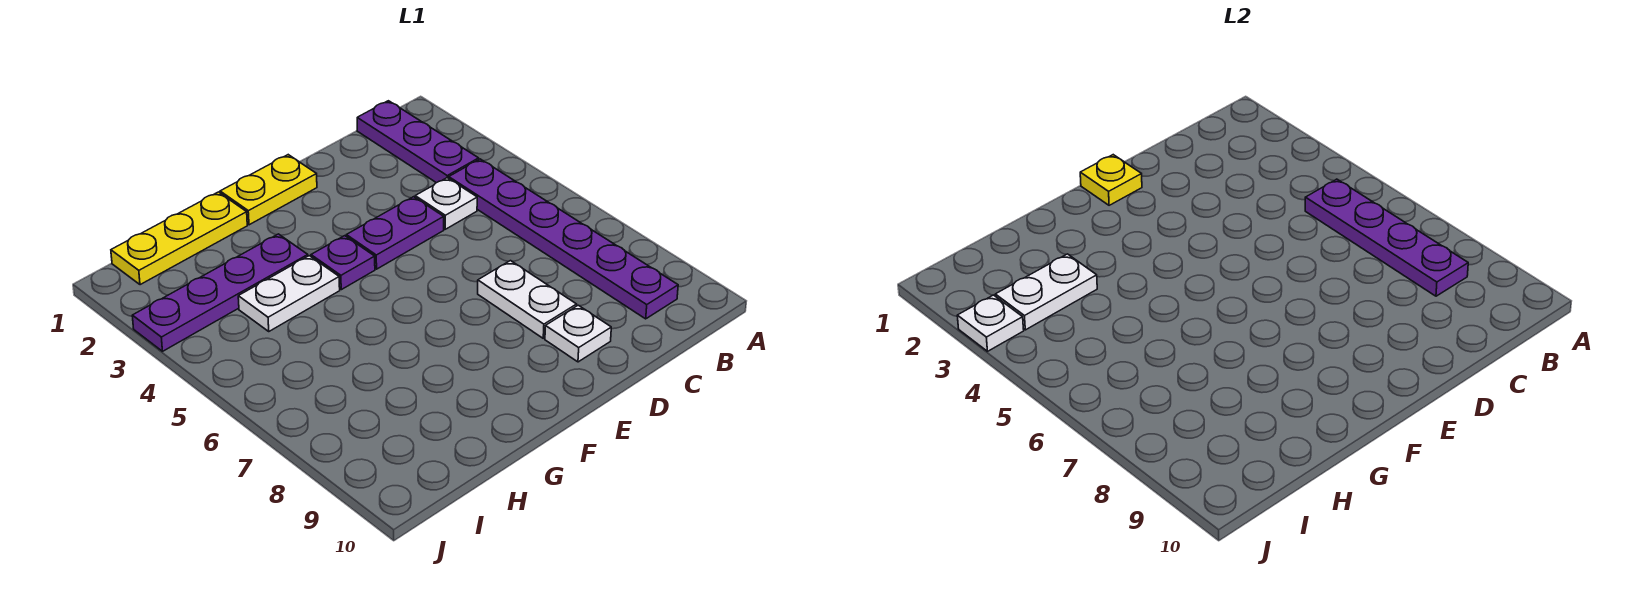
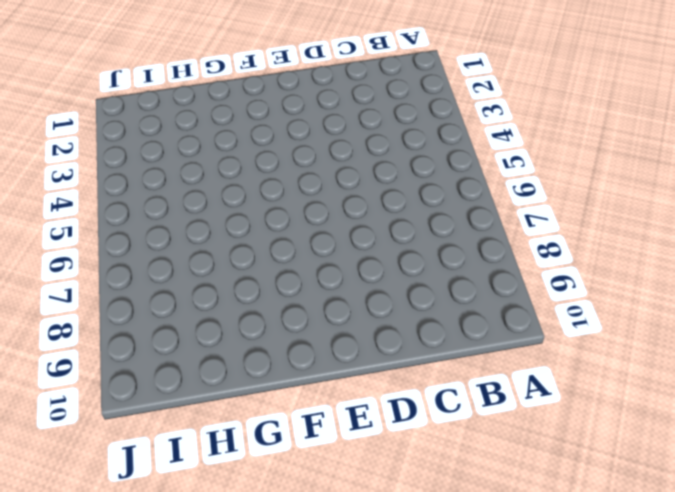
none -> purple plate B1:B3 level 1
none -> purple plate B4:B9 level 1
none -> white plate C4 level 1

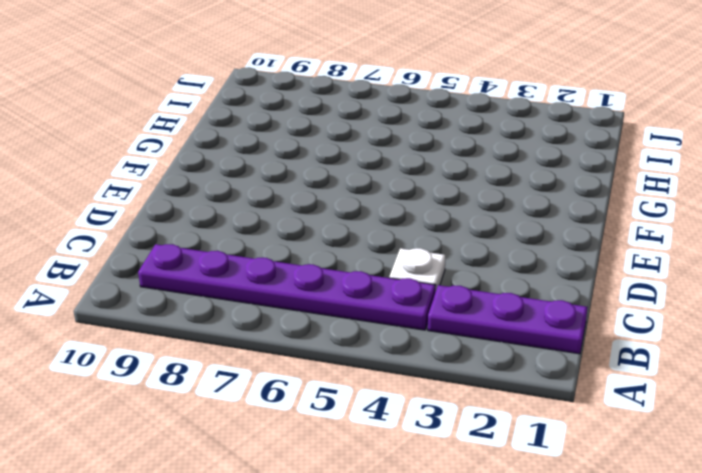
none -> purple plate D4:E4 level 1
none -> white plate D7:D8 level 1
none -> white plate D9 level 1

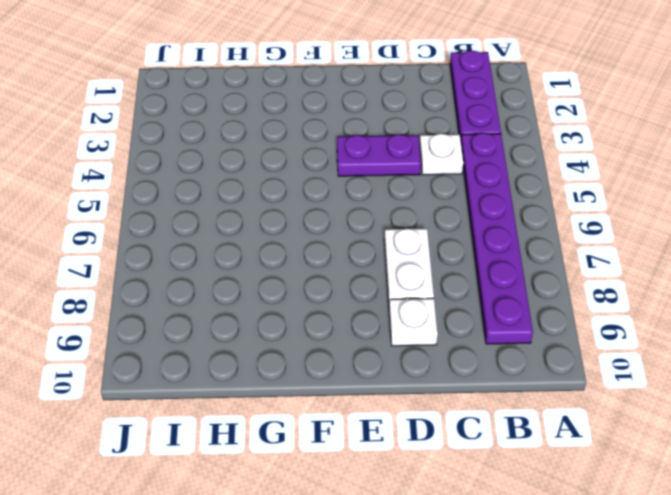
none -> yellow plate E1:F1 level 1
none -> purple plate F4 level 1
none -> yellow plate G1:I1 level 1

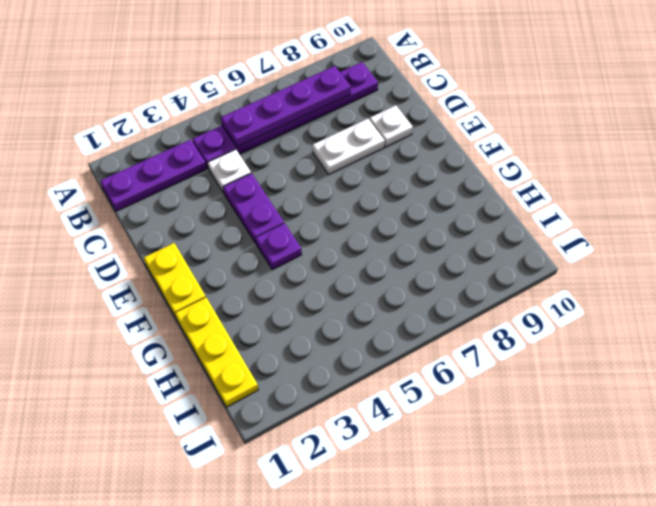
none -> purple plate G3:J3 level 1
none -> white plate G4:H4 level 1
none -> yellow plate E1 level 2

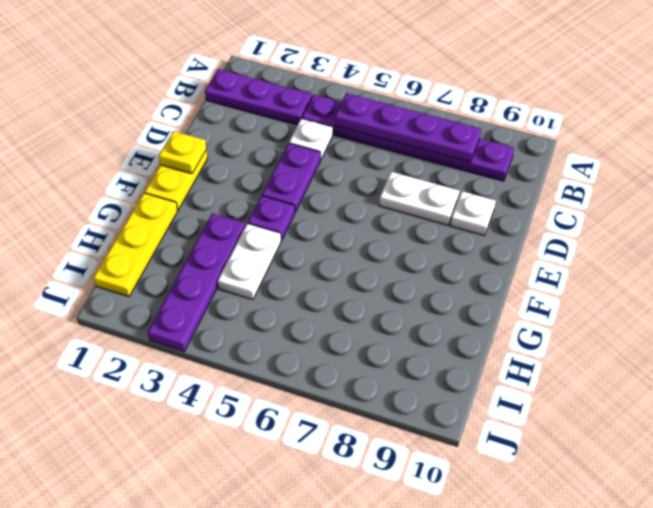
none -> white plate H3:I3 level 2
none -> white plate J3 level 2

